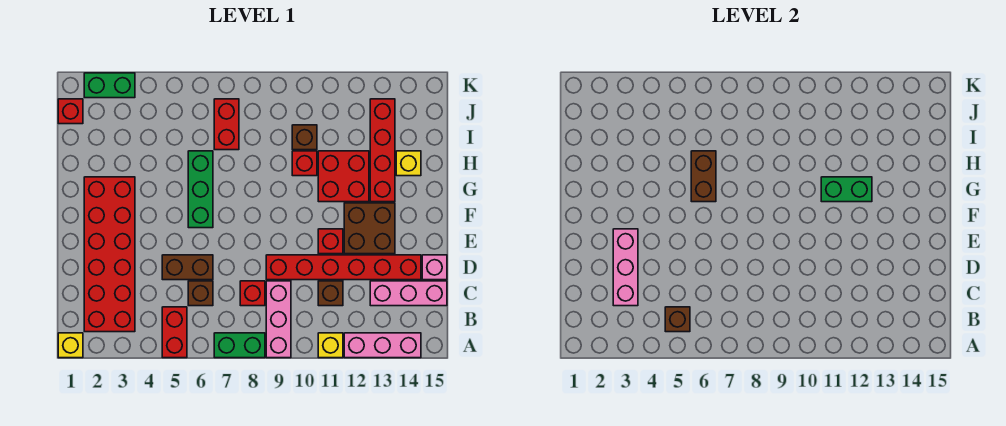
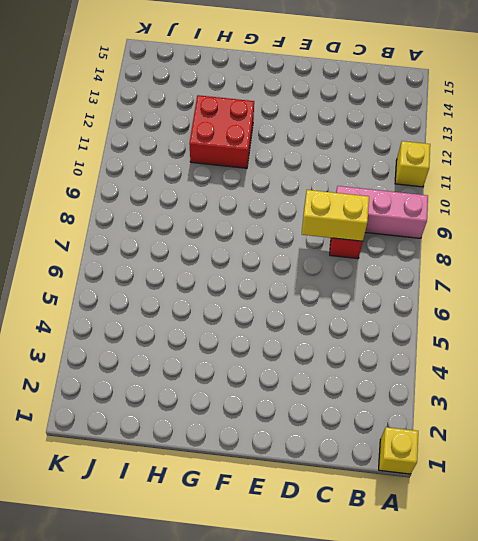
yellow brick C8:D8 level 2 -> none
none -> red brick A5:B5 level 1
none -> green brick A7:A8 level 1
none -> pink brick A12:A14 level 1

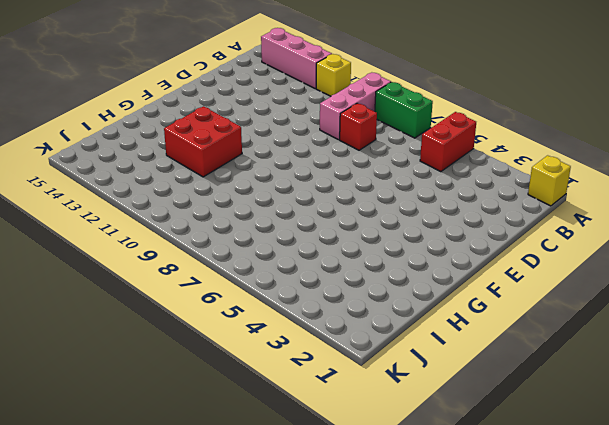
none -> red brick B2:G3 level 1
none -> brown brick C6 level 1
none -> brown brick C11 level 1

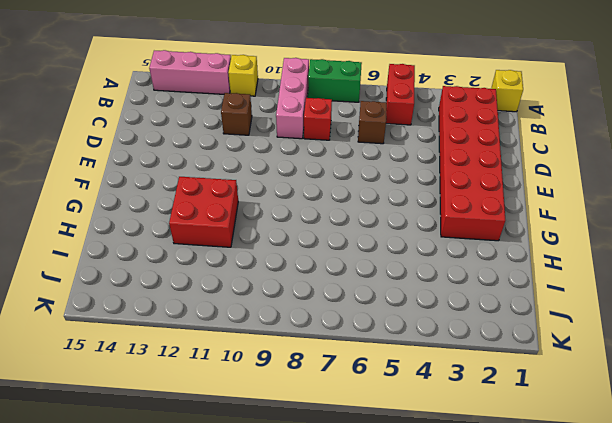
none -> pink brick C13:C15 level 1
none -> brown brick D5:D6 level 1
none -> red brick D9:D14 level 1

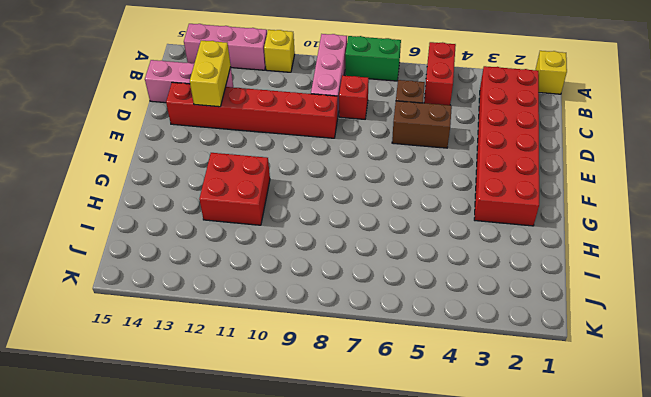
yellow brick C13:D13 level 2 -> none
none -> brown brick C11 level 1
none -> pink brick D15 level 1
none -> red brick E11 level 1

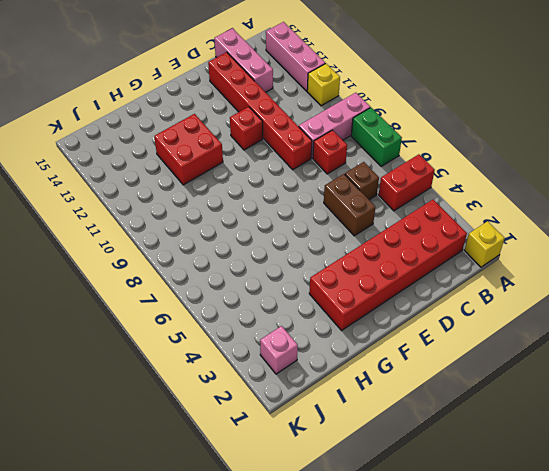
pink brick J2 level 1 -> pink brick D15 level 1
none -> brown brick C11 level 1
none -> brown brick E12:F13 level 1
none -> green brick F6:H6 level 1

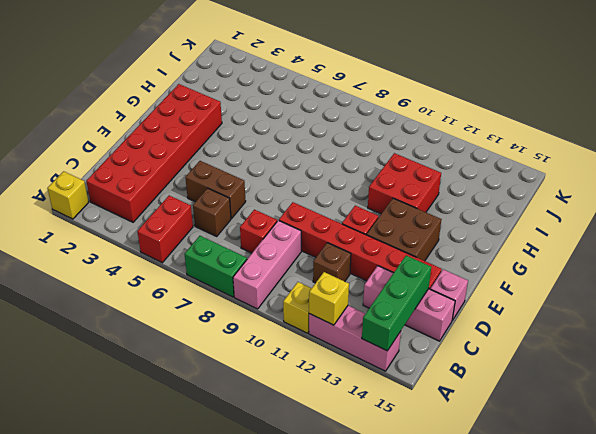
yellow brick A12 level 2 -> yellow brick H14 level 1
green brick A14:C14 level 2 -> green brick F6:H6 level 1
none -> red brick G13:J13 level 1
none -> red brick H10 level 1
none -> red brick I7:J7 level 1

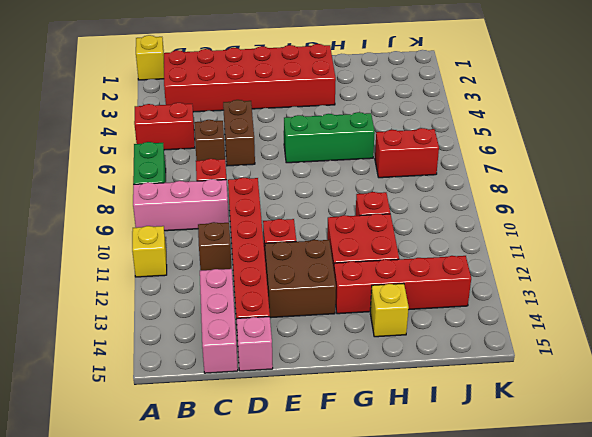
none -> pink brick A12:A14 level 1
none -> brown brick I10 level 1
none -> red brick J1 level 1

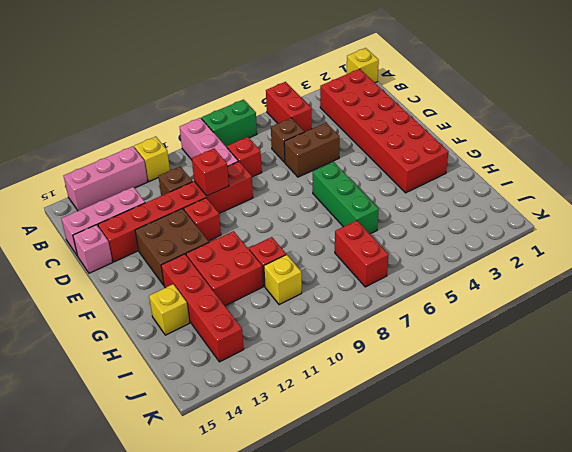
red brick D10 level 2 -> red brick J1 level 1
yellow brick I10 level 1 -> brown brick I10 level 1
none -> green brick K2:K3 level 1
none -> brown brick B5 level 2
none -> pink brick C3:E3 level 2

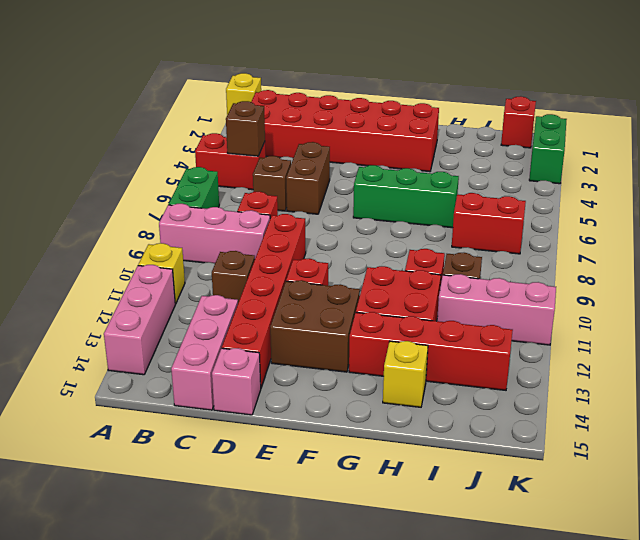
pink brick I11:K11 level 1 -> pink brick C3:E3 level 2
none -> brown brick G6:H6 level 2
none -> green brick G11:G12 level 2

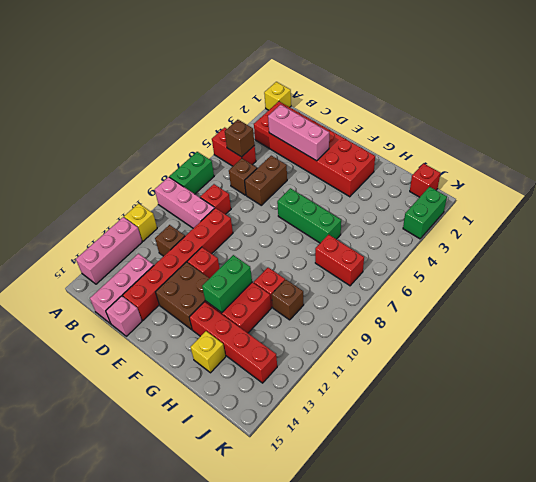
none -> brown brick G6:H6 level 2

